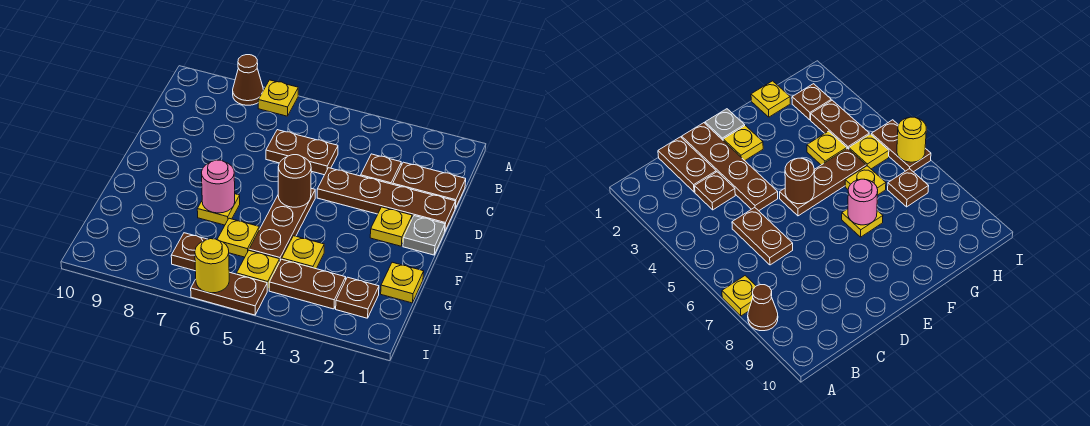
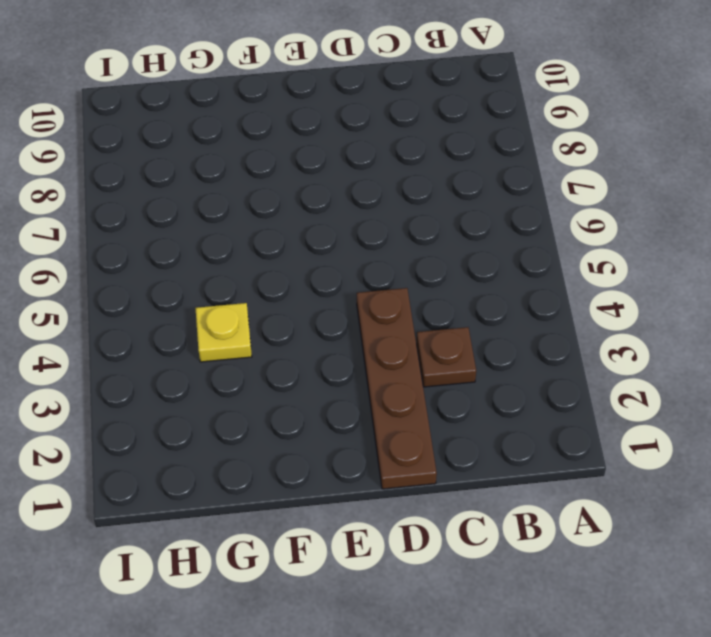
none -> yellow plate A7 level 1
none -> brown cone A8 level 1
none -> brown plate C1:C2 level 1

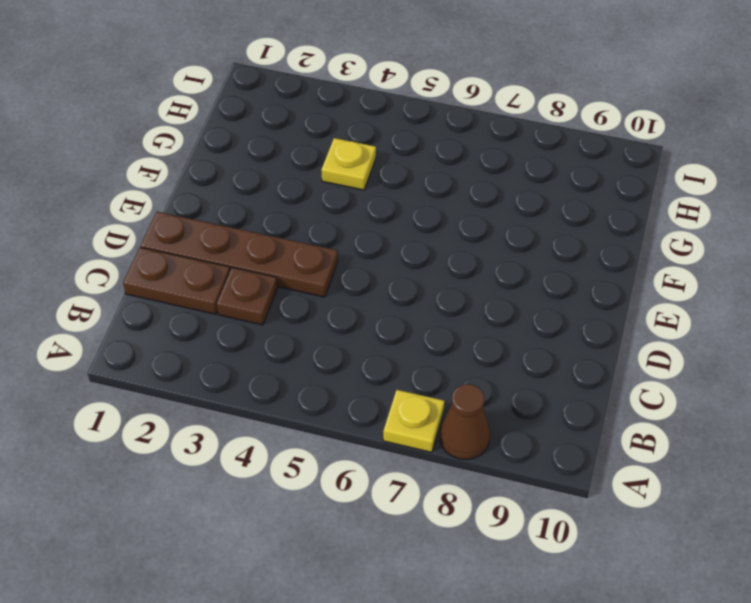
none -> brown plate C5:C6 level 1
none -> grey plate E1 level 1
none -> yellow plate E2 level 1

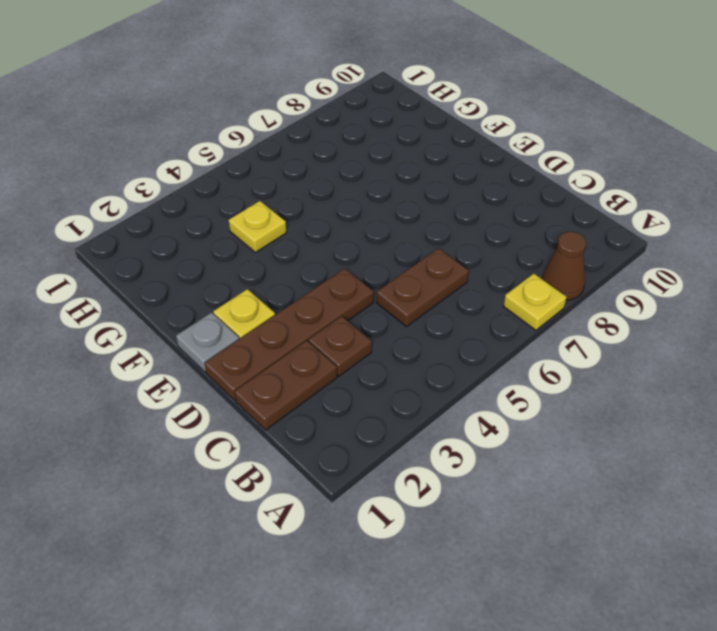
none -> brown plate E5:G5 level 1
none -> yellow plate F7 level 1
none -> yellow plate G1 level 1

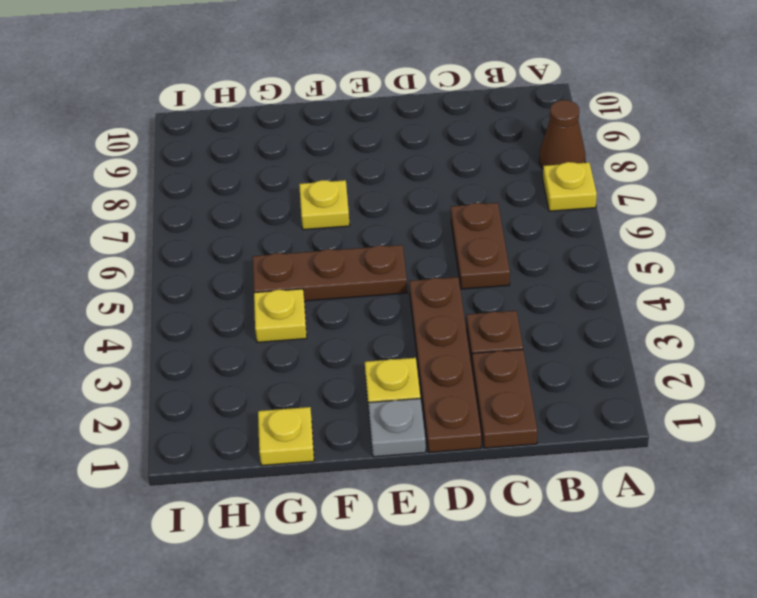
none -> yellow plate G6 level 1
none -> brown plate H2 level 1
none -> brown plate H3:H4 level 1

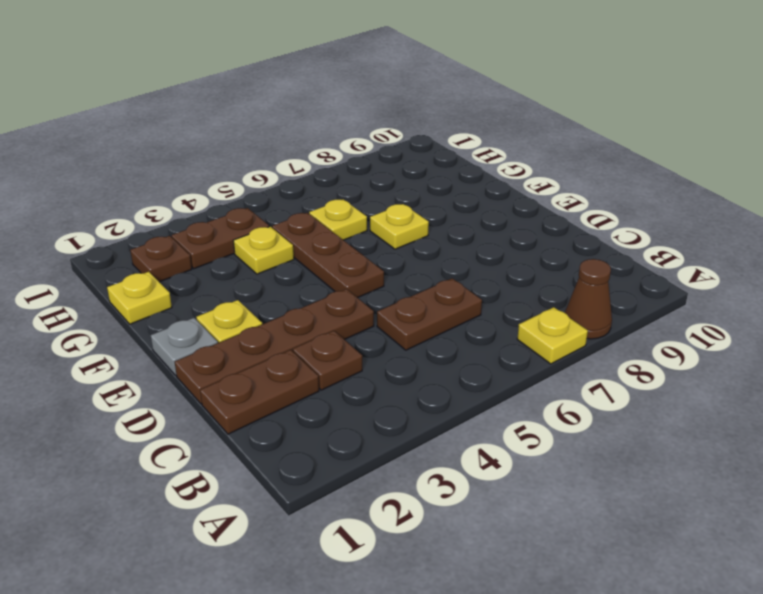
none -> yellow plate H5 level 1
none -> brown plate H7 level 1
none -> brown plate I5:I6 level 1

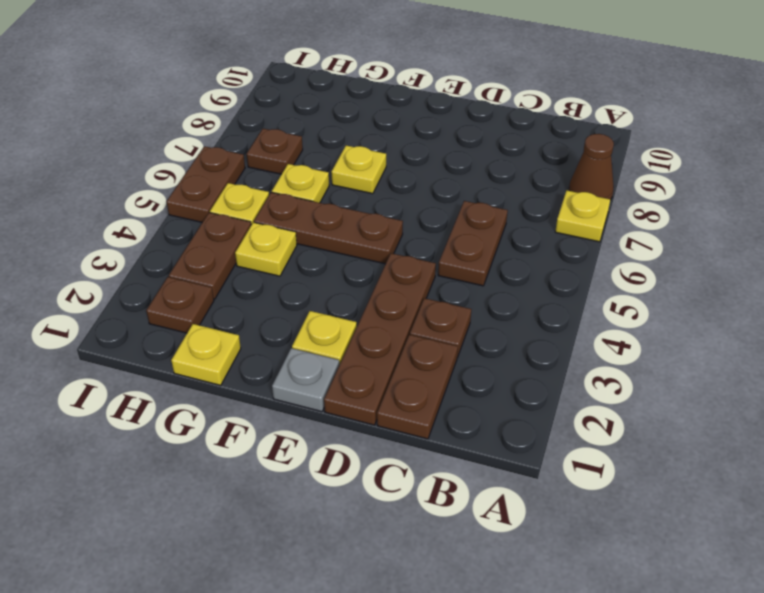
none -> brown round brick E5 level 2
none -> pink round brick F7 level 2
none -> yellow round brick I6 level 2

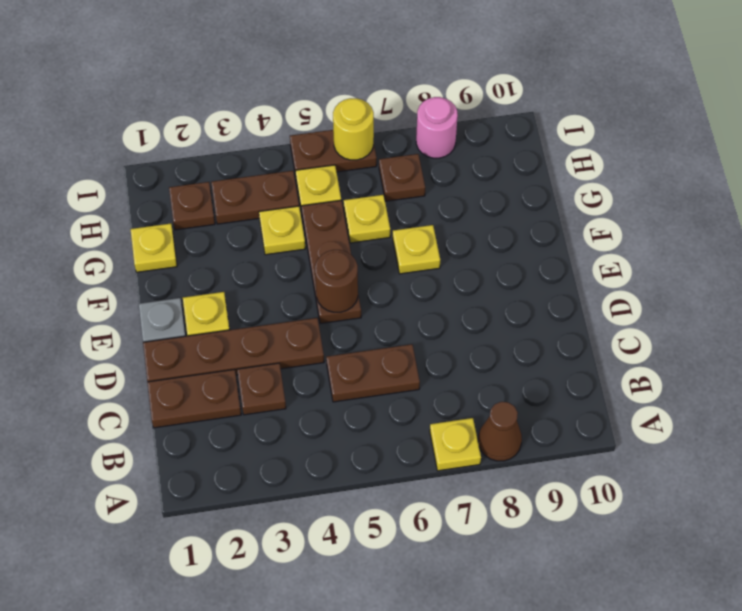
pink round brick I8 level 1 -> pink round brick F7 level 2

